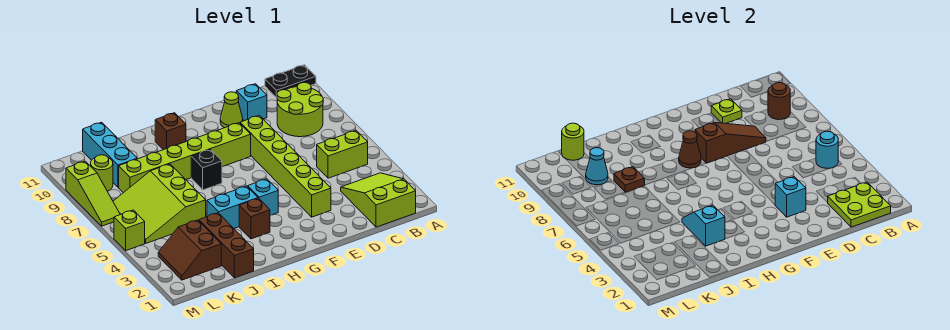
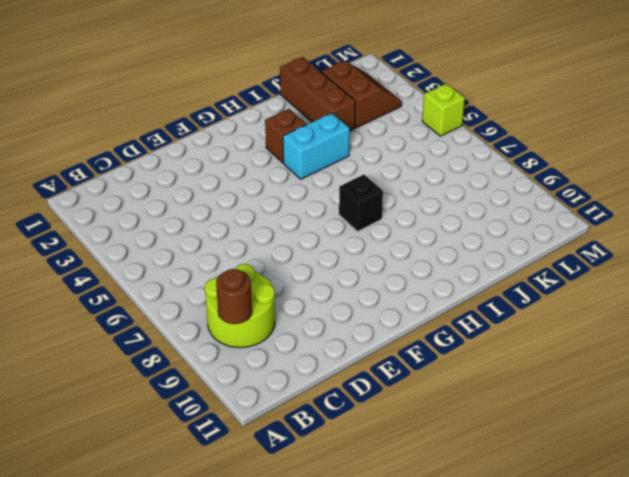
none -> black plate A11:B11 level 1
none -> lime slope B1:C3 level 1 top 1
none -> lime brick B5:C5 level 1
none -> cyan brick D10 level 1

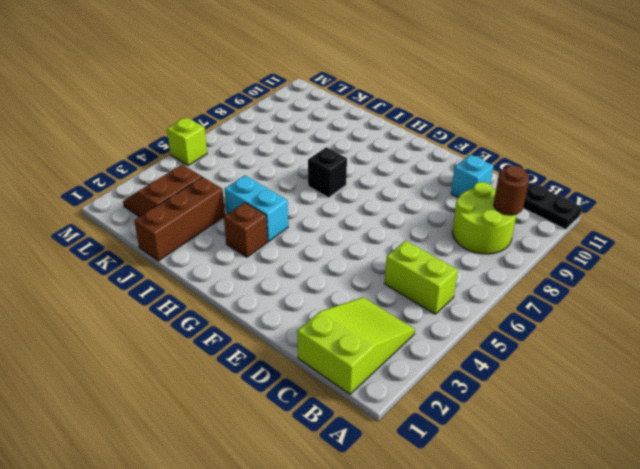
none -> lime brick E3:E8 level 1
none -> lime cone E10 level 1
none -> lime brick F8:K8 level 1
none -> cyan brick G4 level 1

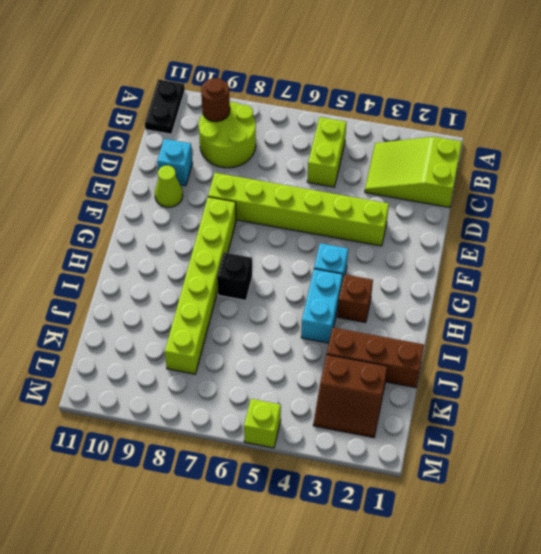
none -> brown brick H10 level 1
none -> lime slope J5:L7 level 1 top J
none -> cyan brick K9:K11 level 1
none -> lime round brick L9 level 1

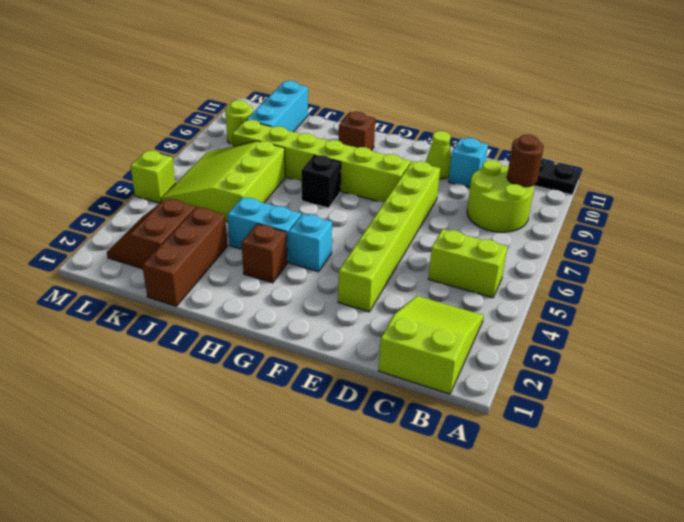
none -> lime slope M7:M9 level 1 top 9
none -> lime plate B1:C2 level 2
none -> cyan round brick B5 level 2
none -> brown slope D8:F8 level 2 top F

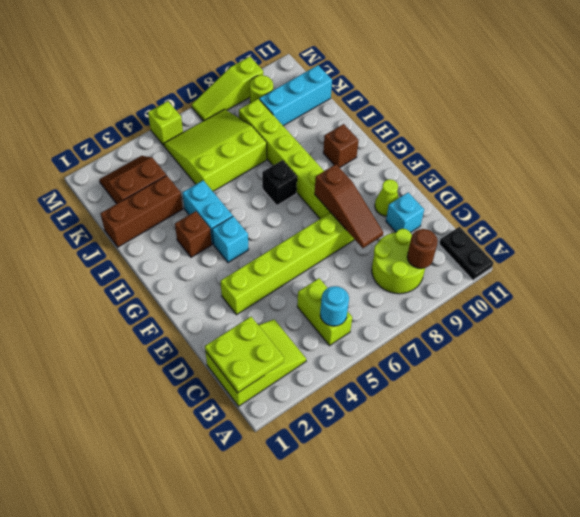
none -> lime plate D10 level 2
none -> cyan brick E3 level 2
none -> brown cone G8 level 2
none -> cyan slope I3:I4 level 2 top 3

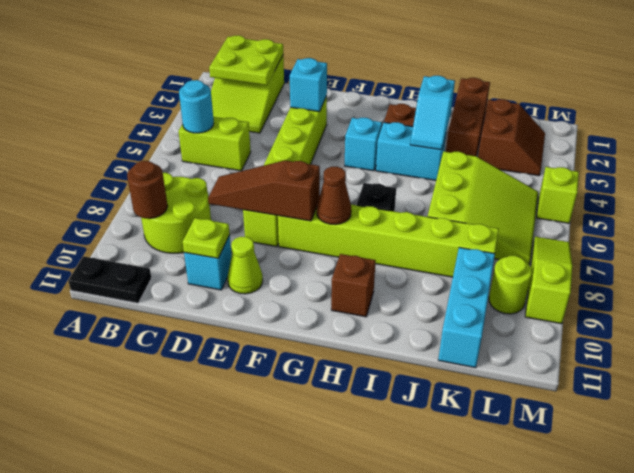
none -> brown plate J8 level 2
none -> cyan cone K9 level 2
none -> lime round brick K11 level 2

